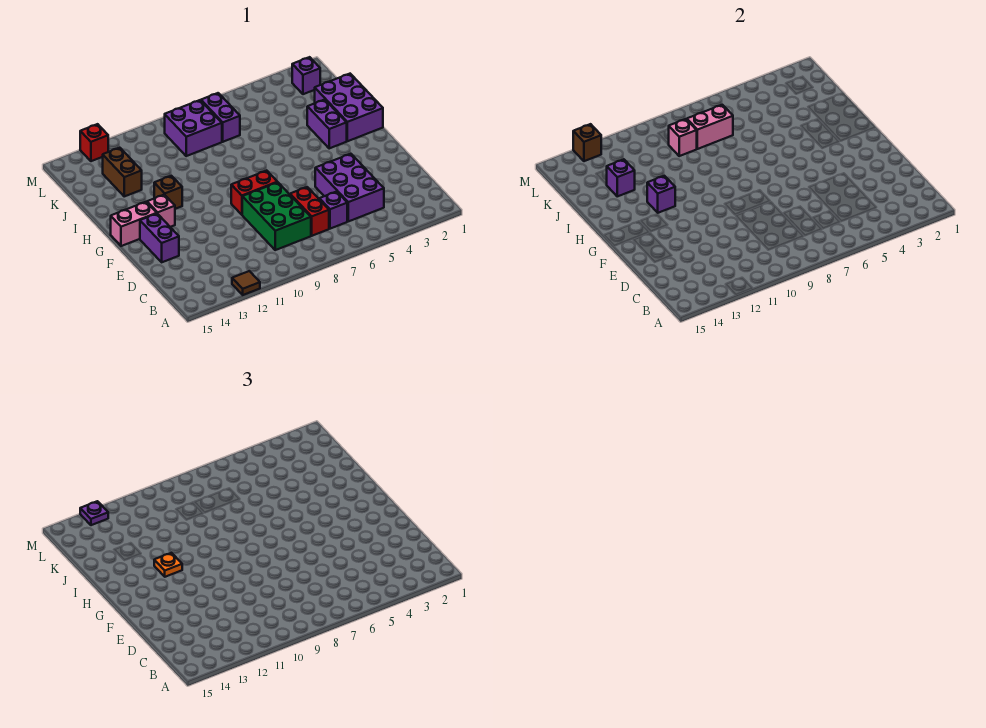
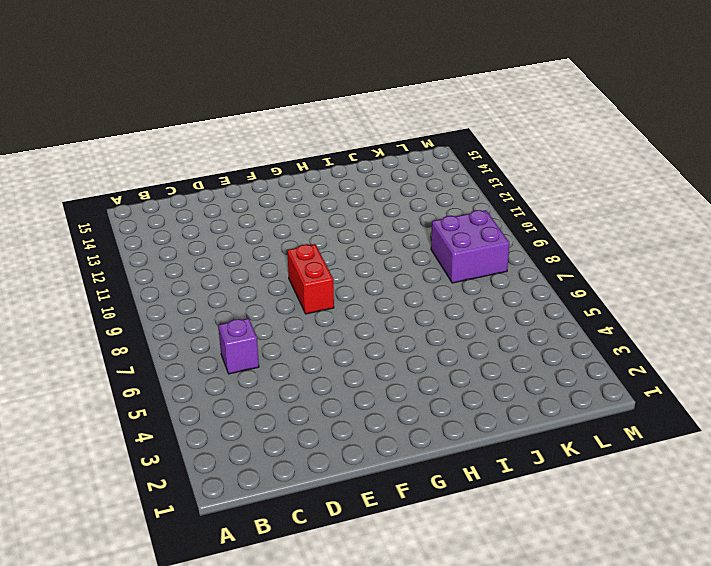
none -> brown tile A12 level 1
none -> purple brick C4:E5 level 1
none -> red brick C7:D7 level 1

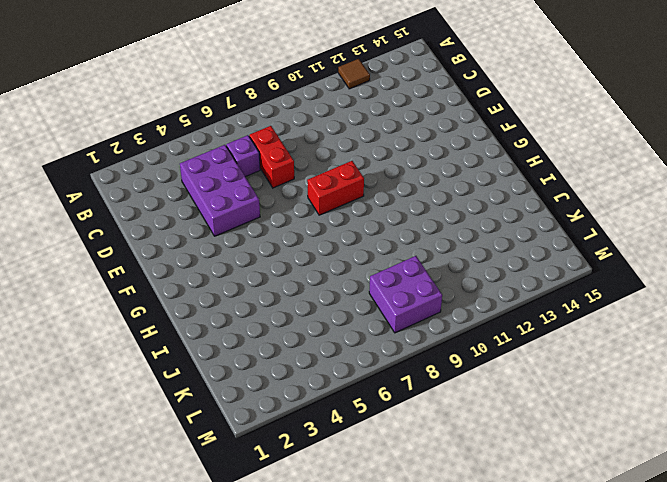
none -> green brick C8:E9 level 1
none -> purple brick E14:F14 level 1
none -> pink brick G13 level 1

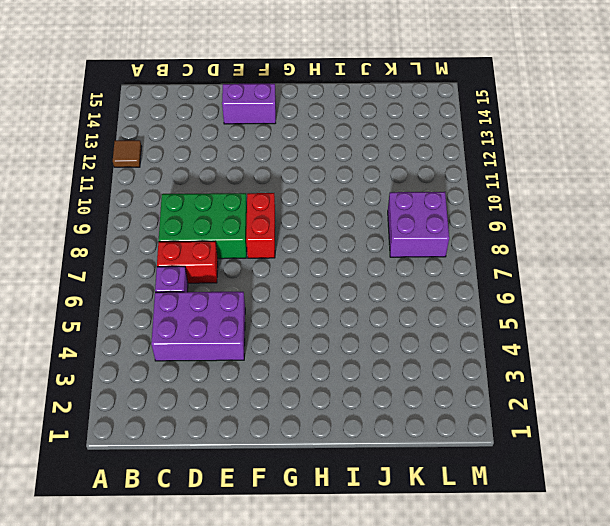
none -> pink brick G13 level 1
none -> pink brick G14:G15 level 1
none -> purple brick H1:J2 level 1

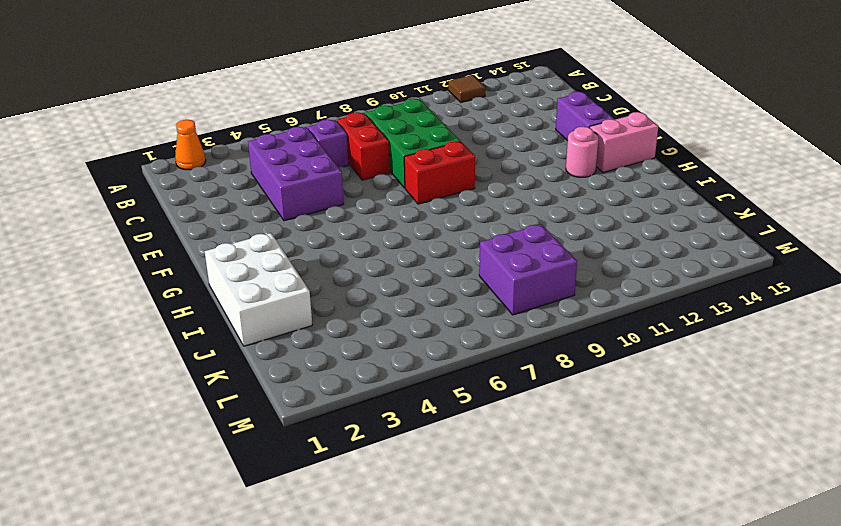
orange cone A2 level 1 -> none
pink round brick G13 level 1 -> pink brick G13 level 1
white brick H1:J2 level 1 -> purple brick H1:J2 level 1
none -> purple brick H3:I3 level 1
none -> brown brick H12 level 1
none -> brown brick J13:K13 level 1

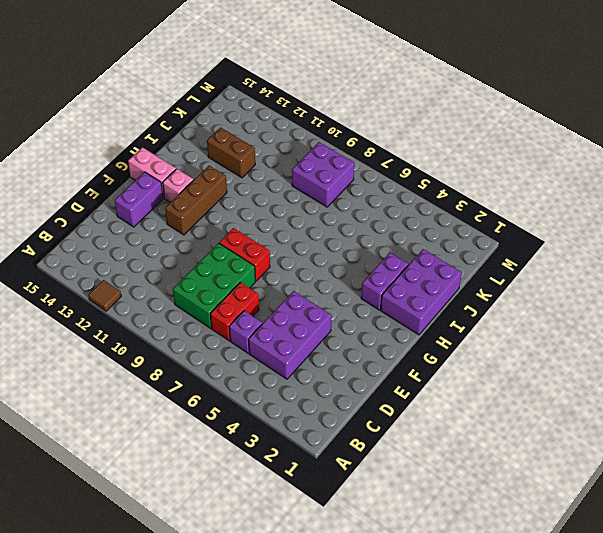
brown brick F12:H12 level 1 -> brown brick H12 level 1
brown brick J12:J13 level 1 -> brown brick J13:K13 level 1
none -> purple brick K7:L7 level 1
none -> purple brick L2 level 1
none -> red brick M13 level 1

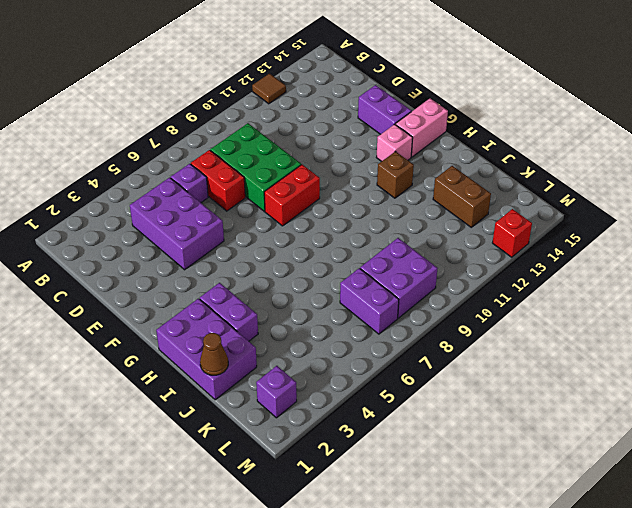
brown cone J1 level 2 -> none
none -> purple brick H12 level 2
none -> purple brick J13 level 2
none -> pink brick K7:K8 level 2

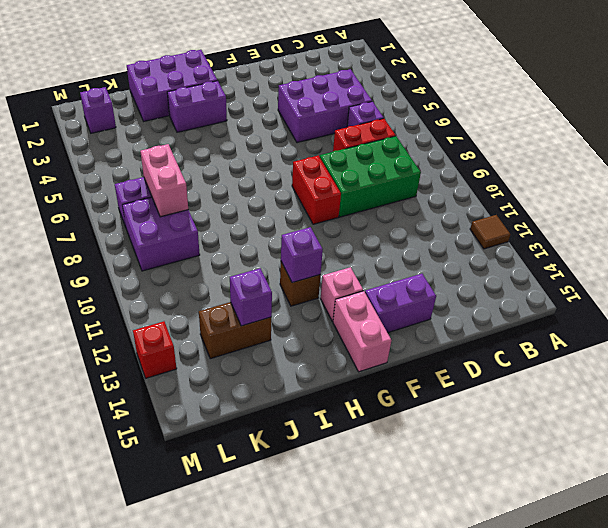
none -> pink brick K9 level 2
none -> brown brick M13 level 2
none -> orange plate H12 level 3

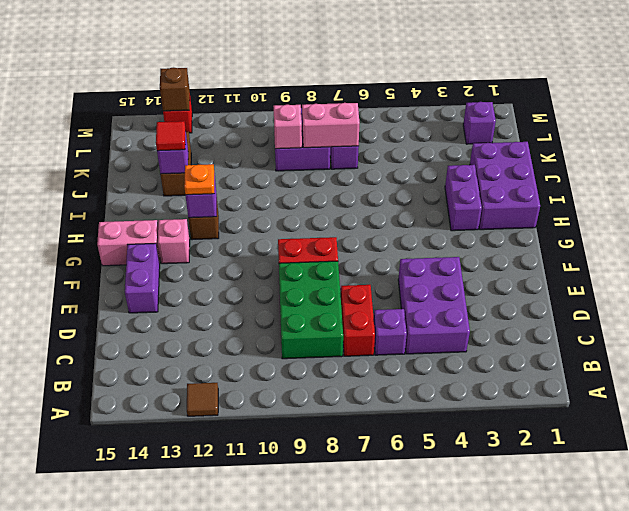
red tile J13 level 3 -> none
none -> purple plate M13 level 3

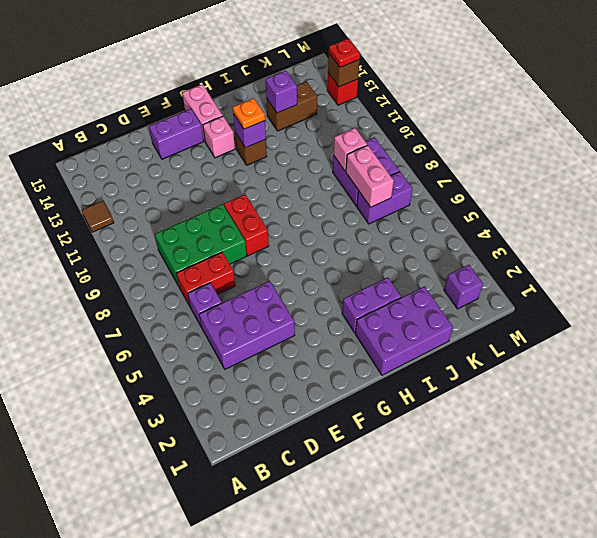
red plate M13 level 3 -> purple plate M13 level 3

